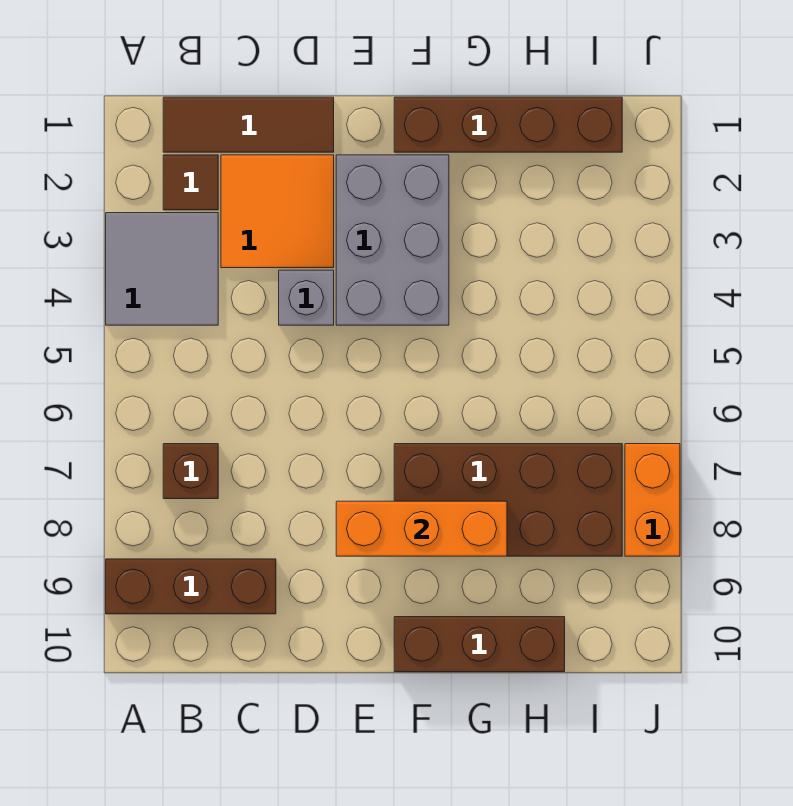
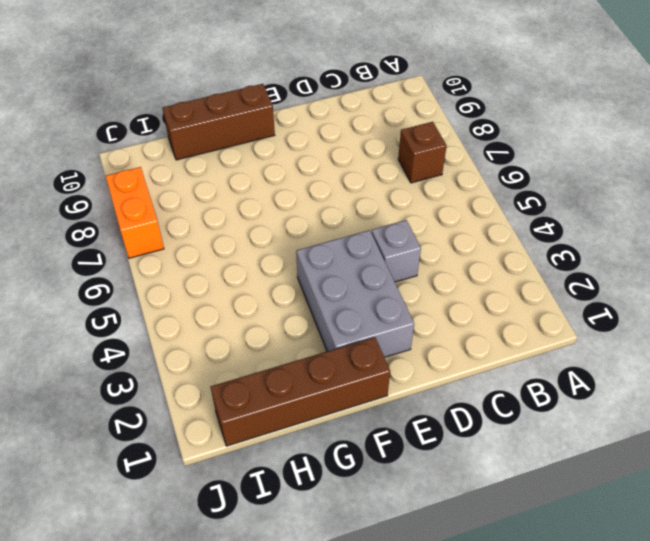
none -> grey tile A3:B4 level 1
none -> brown brick A9:C9 level 1
none -> brown tile B1:D1 level 1

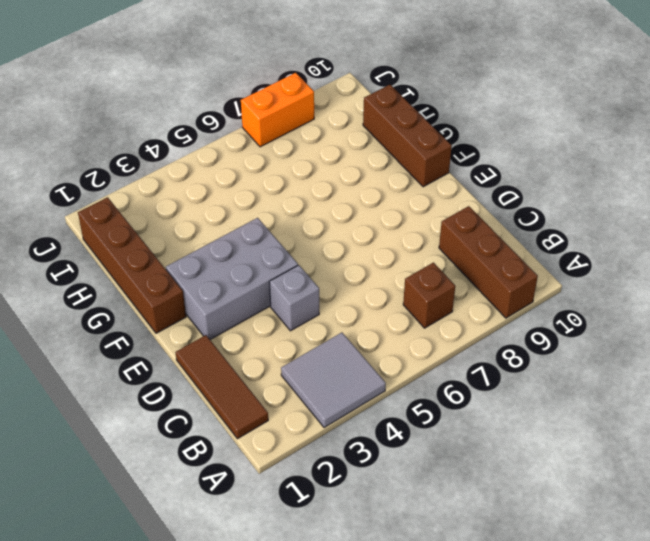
none -> brown tile B2 level 1
none -> orange tile C2:D3 level 1
none -> brown brick F7:I8 level 1

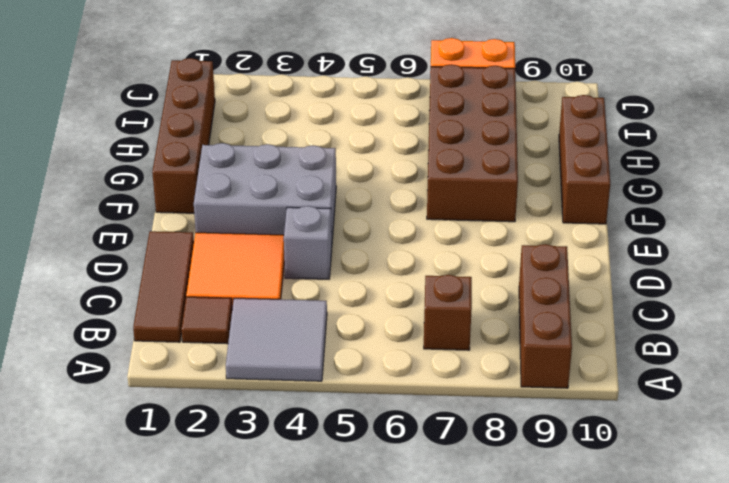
none -> orange brick E8:G8 level 2

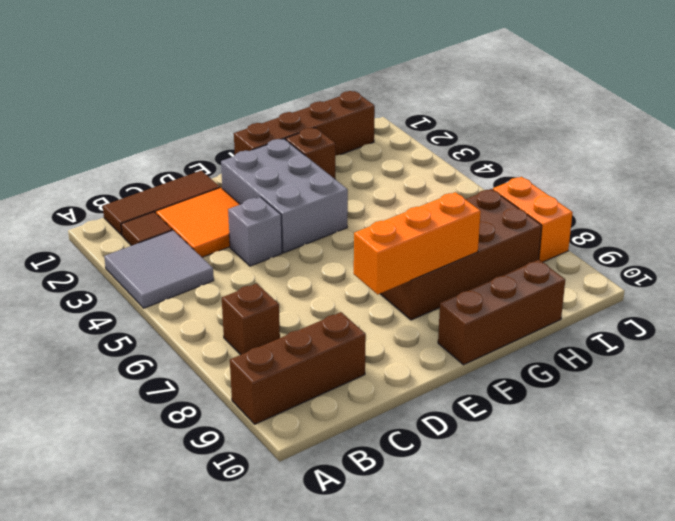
brown brick G2 level 1 -> none

